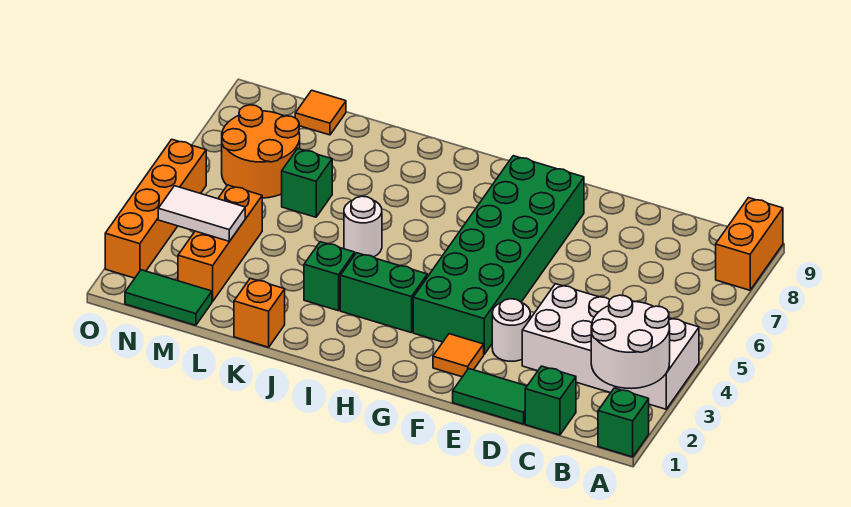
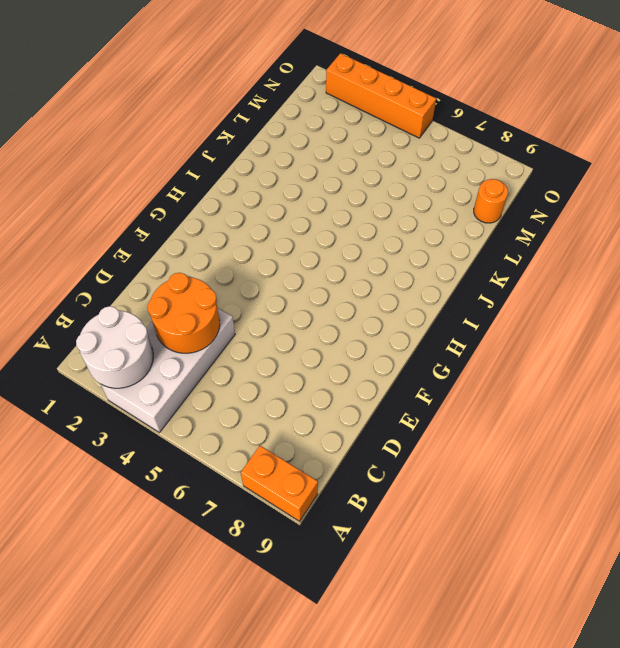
orange round brick C3:D4 level 2 -> orange round brick M6:N7 level 1
orange round brick M9 level 1 -> orange tile M9 level 1
none -> green brick A1 level 1
none -> green brick C1 level 1
none -> green tile D1:E1 level 1

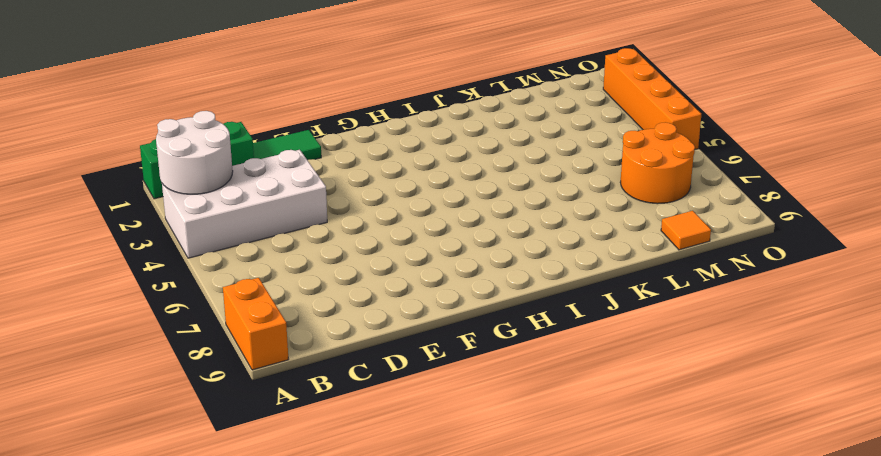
none -> white round brick E3 level 1
none -> orange tile F2 level 1
none -> green brick F3:G8 level 1

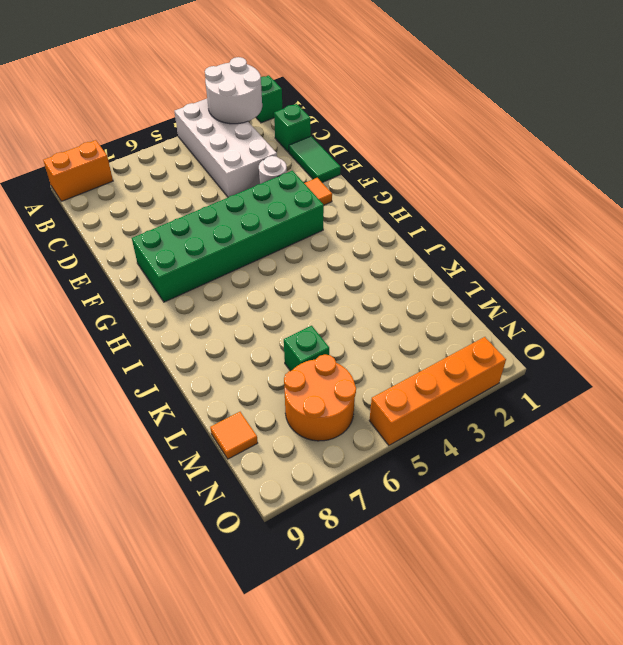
none -> green brick H3:I3 level 1
none -> green brick J3 level 1
none -> white round brick J5 level 1

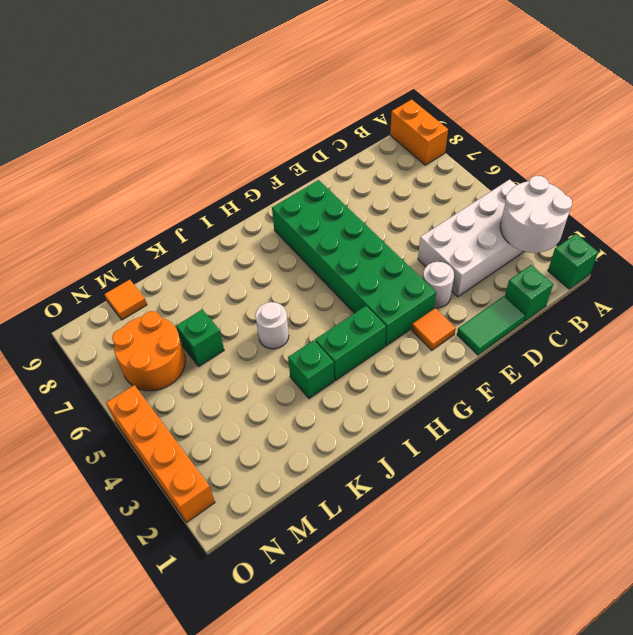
none -> orange brick K1 level 1
none -> green tile M1:N1 level 1
none -> orange brick M2:M4 level 1

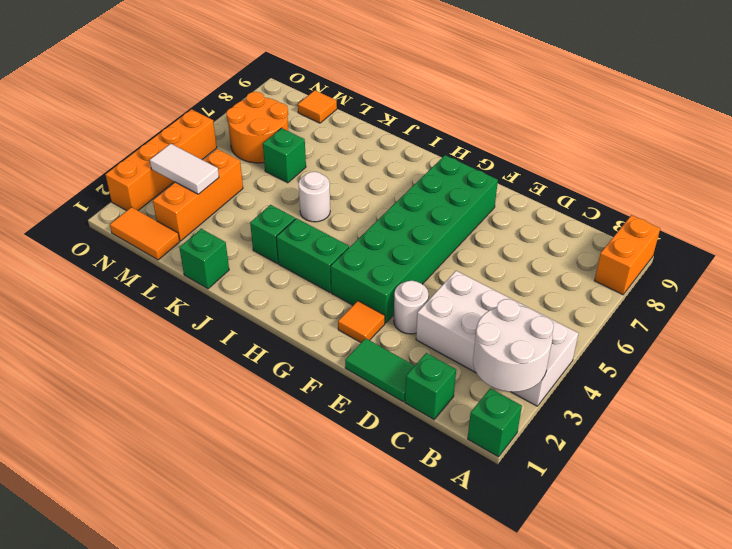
green brick K1 level 1 -> orange brick K1 level 1
orange tile M1:N1 level 1 -> green tile M1:N1 level 1

